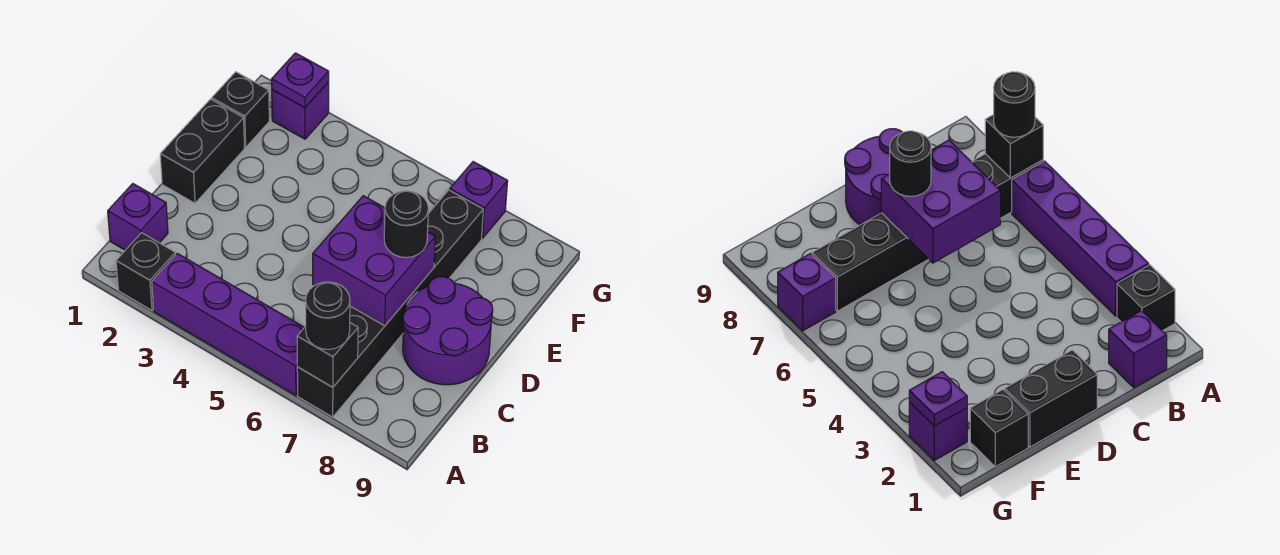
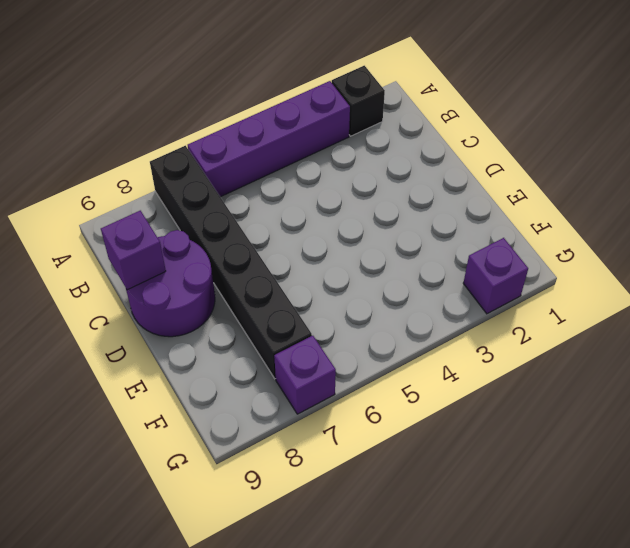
purple brick C9 level 2 -> purple brick B1 level 1
none -> black brick D1:E1 level 1
none -> black brick F1 level 1
none -> black brick A7 level 2

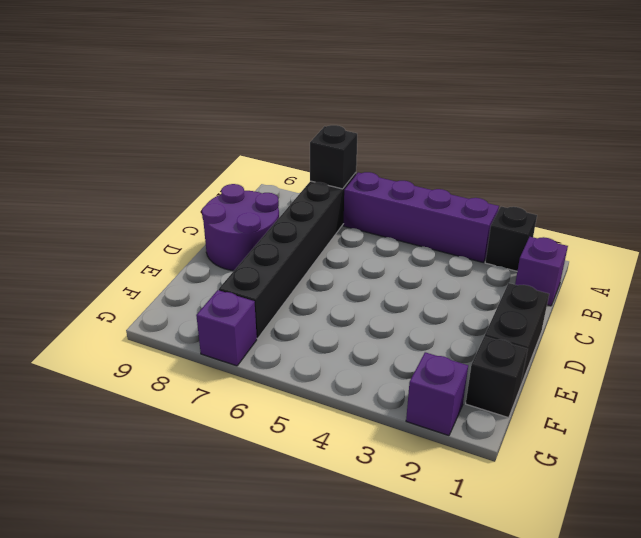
none -> purple brick C6:D7 level 2
none -> purple plate G2 level 2
none -> black round brick A7 level 3

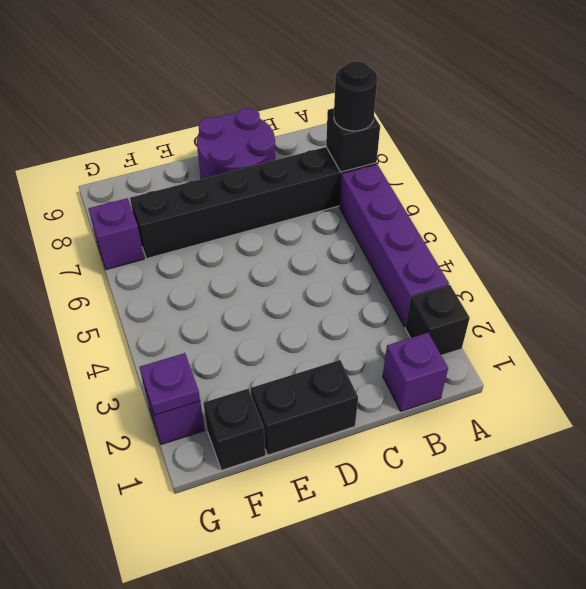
none -> purple brick C6:D7 level 2
none -> black round brick D7 level 3

